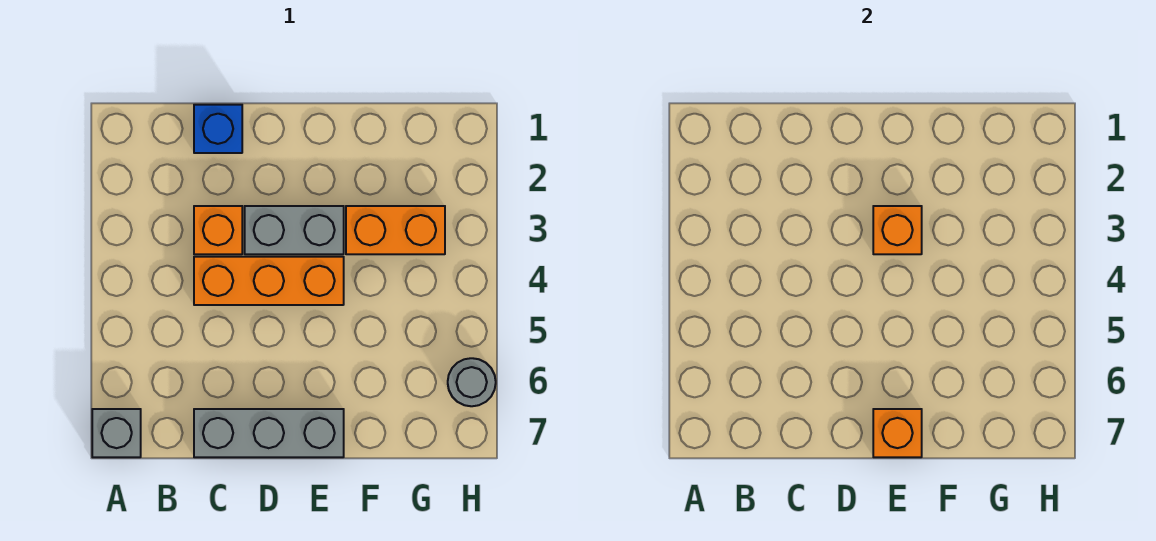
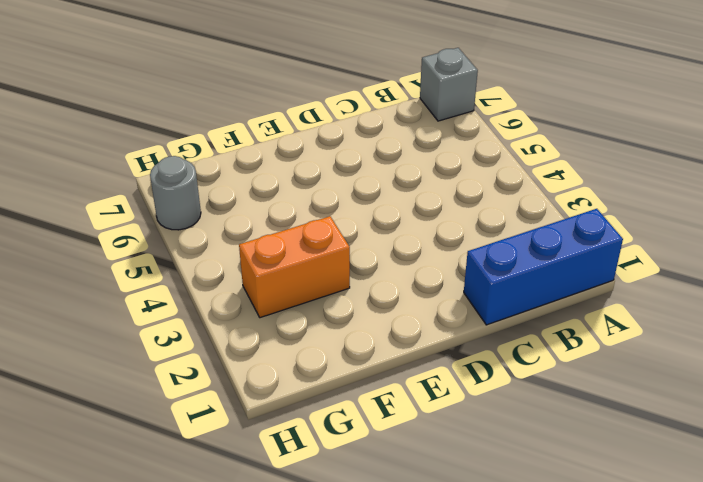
blue brick A1:C1 level 1 -> blue brick C1 level 1
none -> orange brick C3 level 1
none -> orange brick C4:E4 level 1

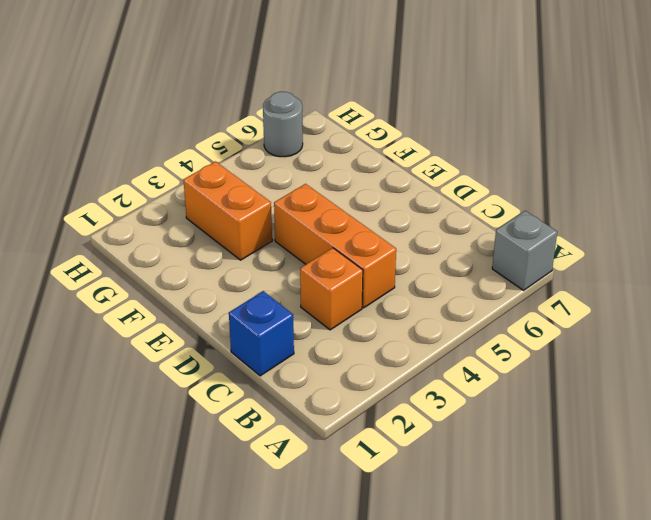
none -> grey brick C7:E7 level 1
none -> grey brick D3:E3 level 1

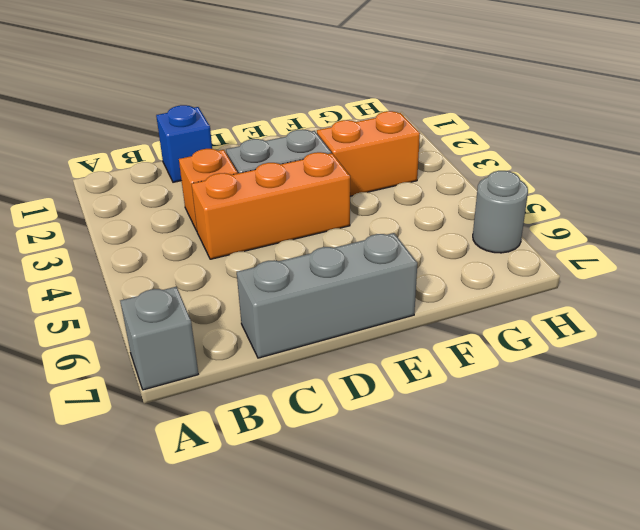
none -> orange brick E3 level 2
none -> orange brick E7 level 2

